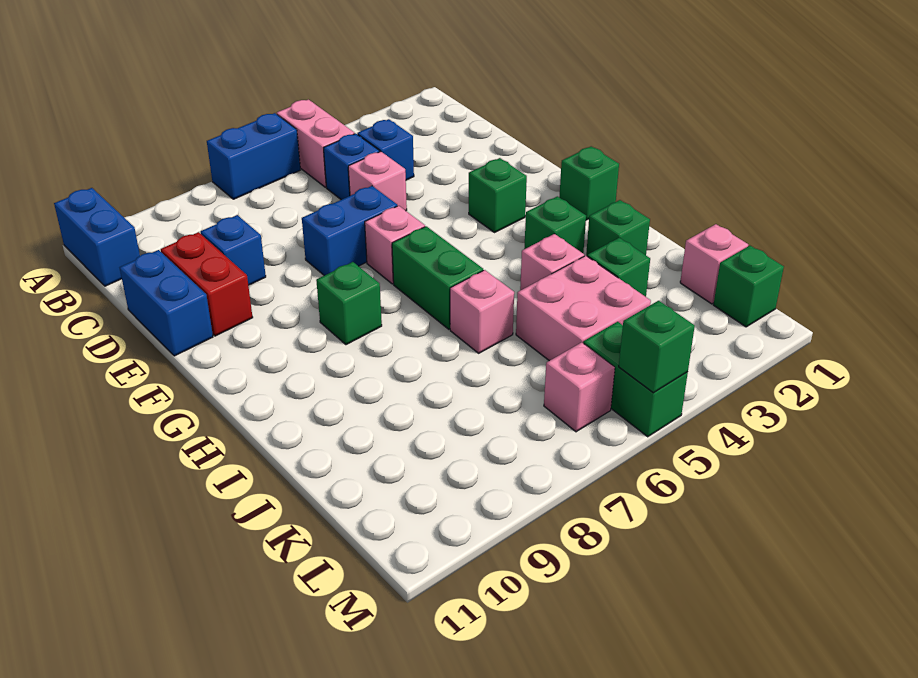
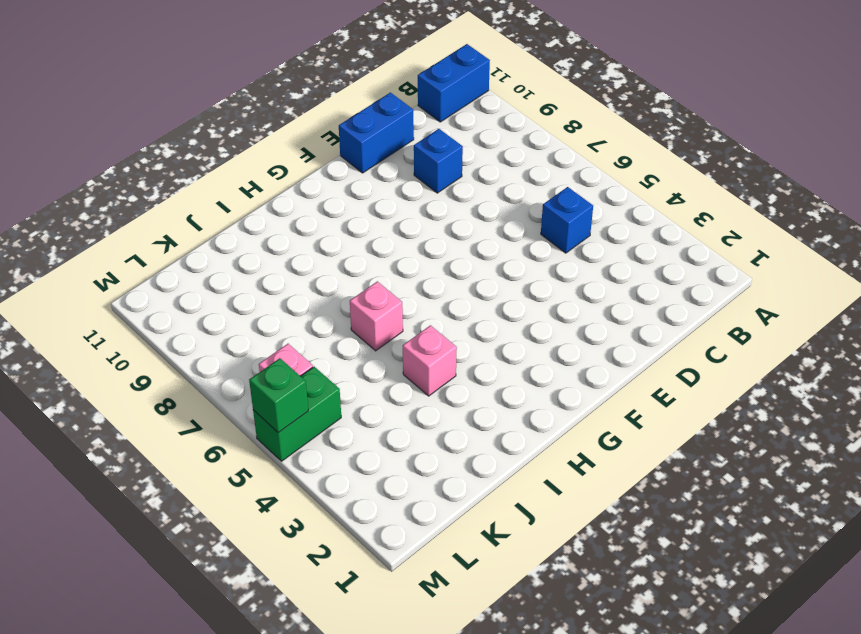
none -> pink brick A5:B5 level 1
none -> blue brick A6:A7 level 1
none -> blue brick C4 level 1

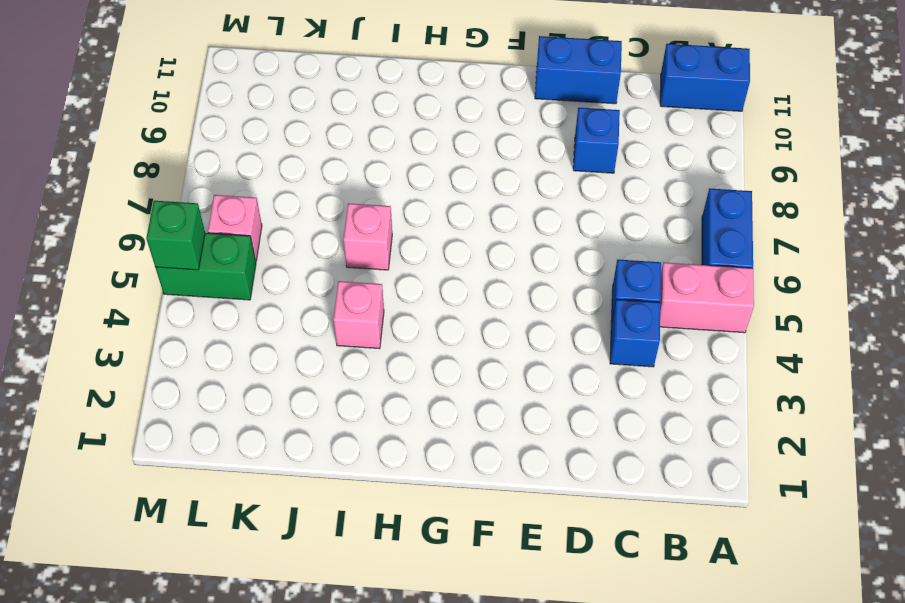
none -> pink brick D5 level 1
none -> red brick D10:E10 level 1
none -> blue brick E6:E7 level 1

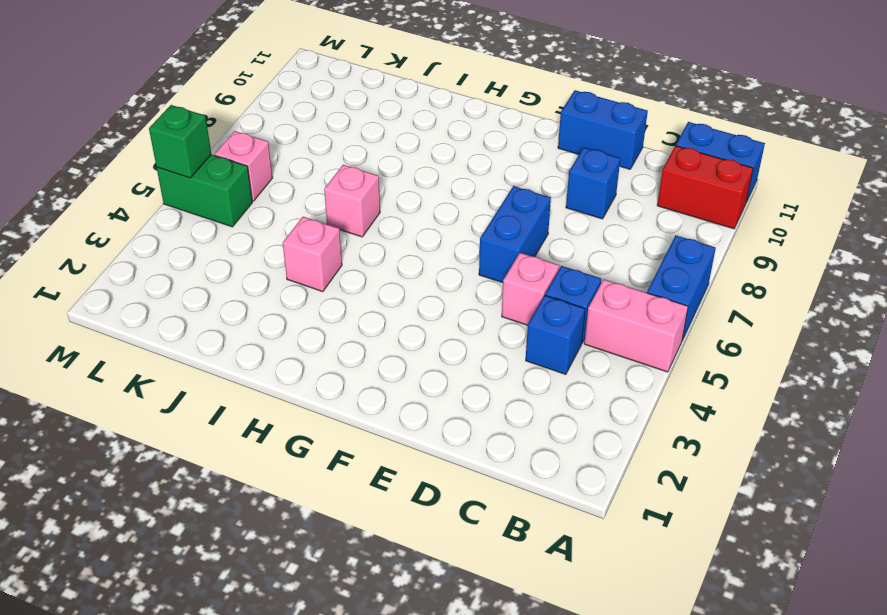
red brick A10:B10 level 1 -> red brick D10:E10 level 1
none -> green brick F3 level 1
none -> pink brick F6 level 1
none -> green brick G1 level 1

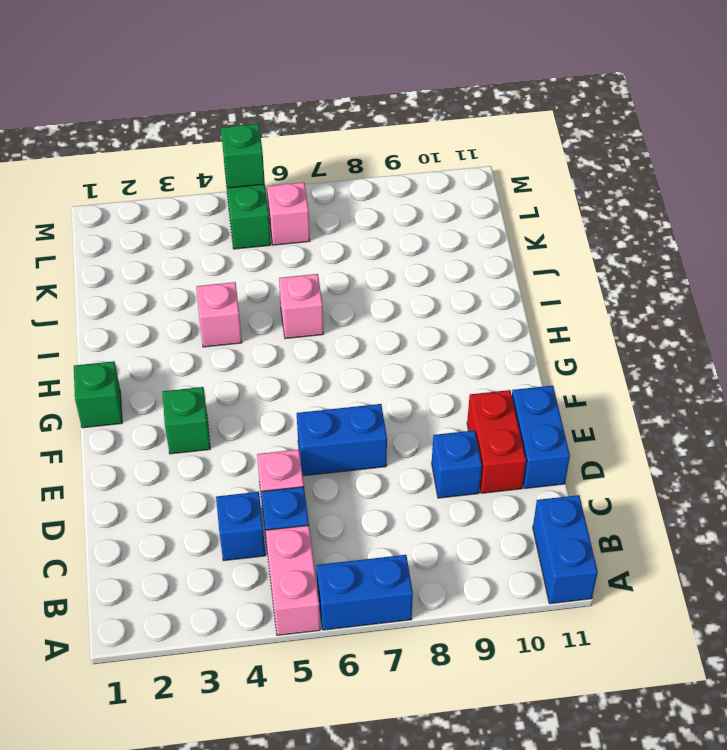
none -> pink brick F6 level 1
none -> green brick G6:H6 level 1
none -> green brick G8 level 1

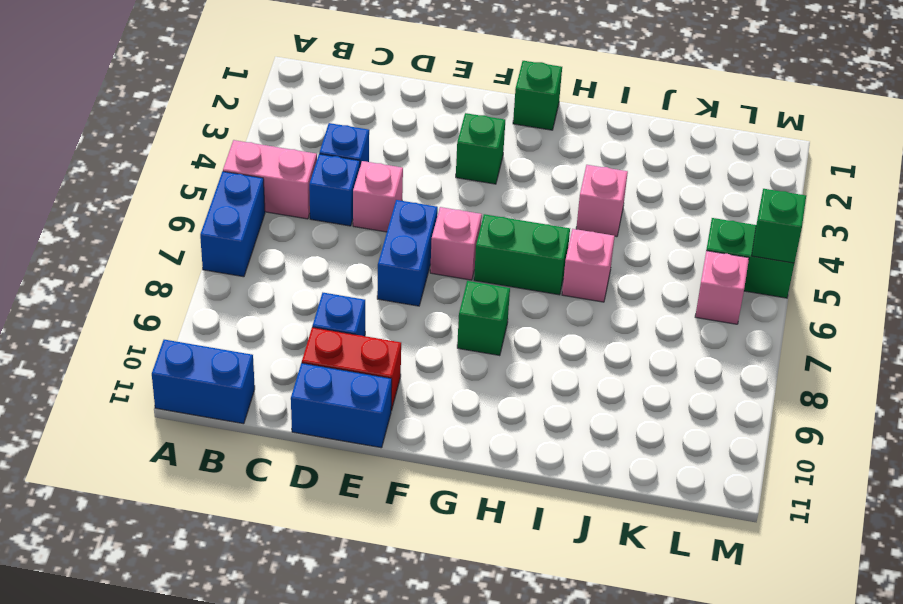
none -> green brick H3 level 1
none -> green brick I2 level 1
none -> green brick J3 level 1

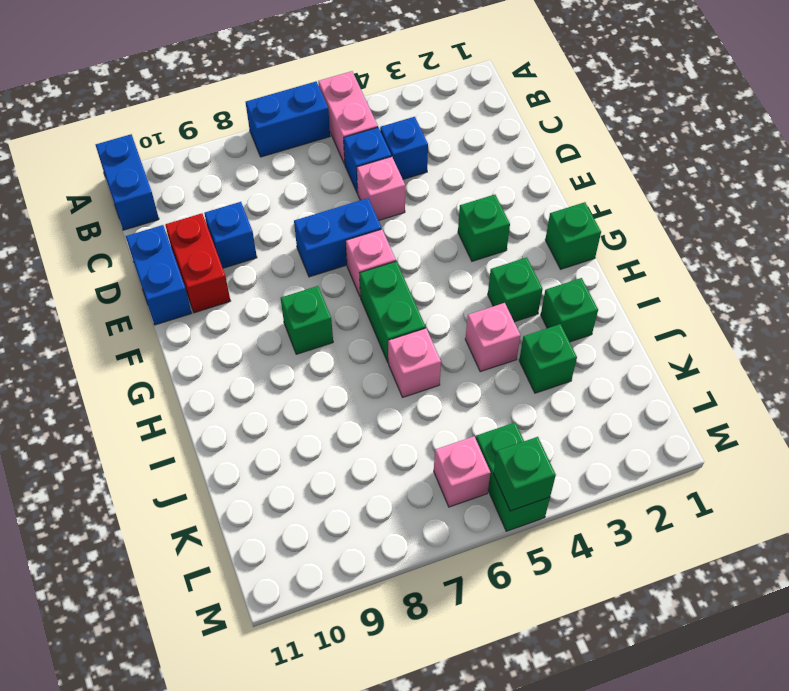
none -> pink brick J4:K5 level 1
none -> pink brick K1 level 1
none -> green brick L1 level 1

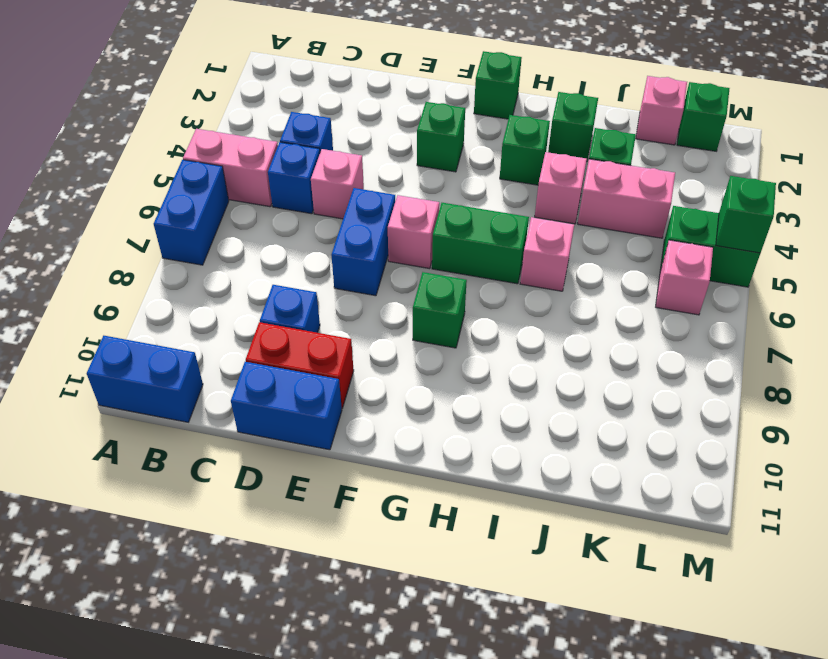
pink brick J4:K4 level 1 -> pink brick J4:K5 level 1

